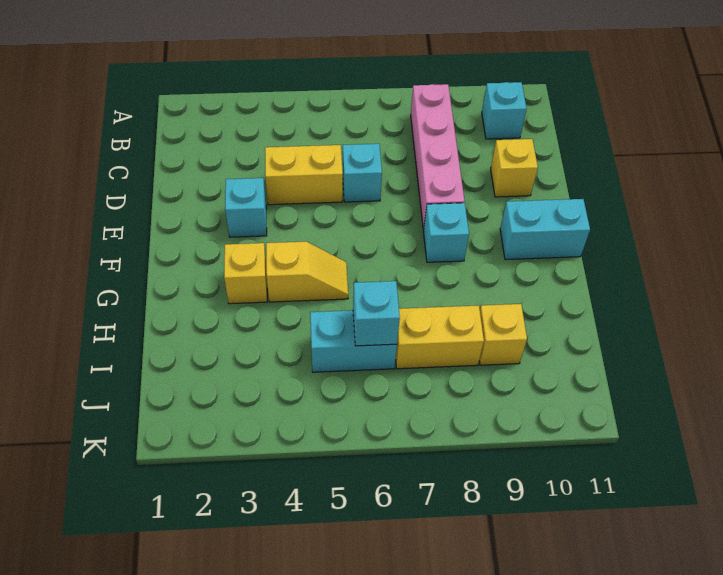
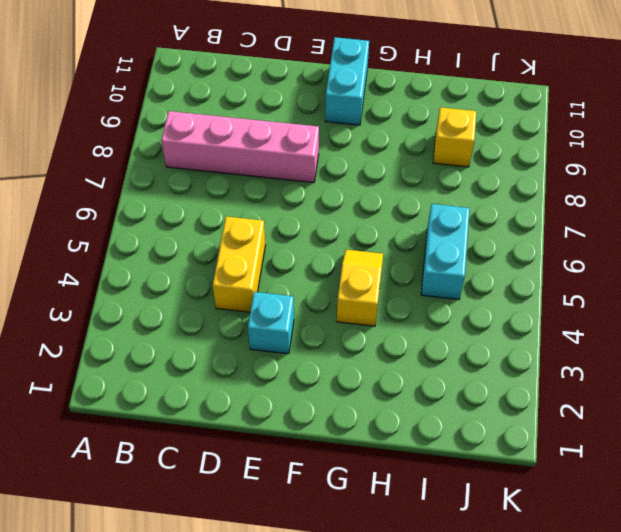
none -> cyan brick B10 level 1
none -> cyan brick D6 level 1
none -> yellow brick D10 level 1

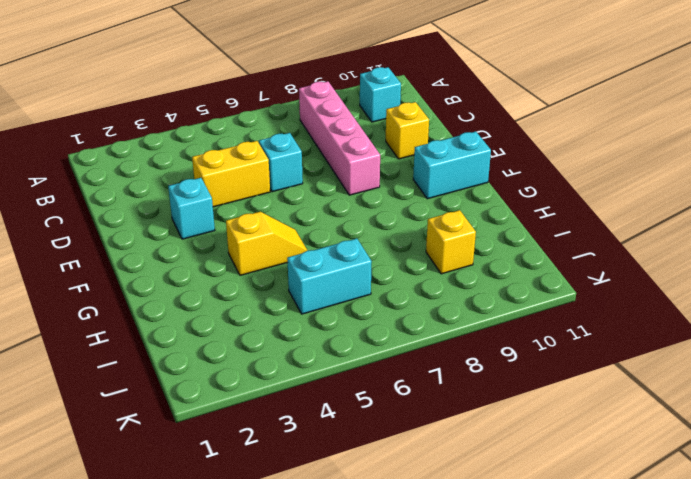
none -> cyan brick F8 level 1
none -> yellow brick G3 level 1
none -> yellow brick I7:I8 level 1

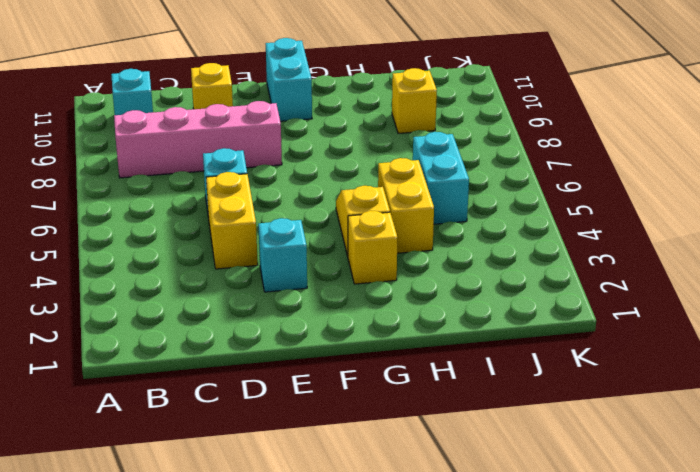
yellow brick H4:H5 level 1 -> yellow brick I7:I8 level 1
none -> cyan brick F8 level 1
none -> cyan brick I6 level 2

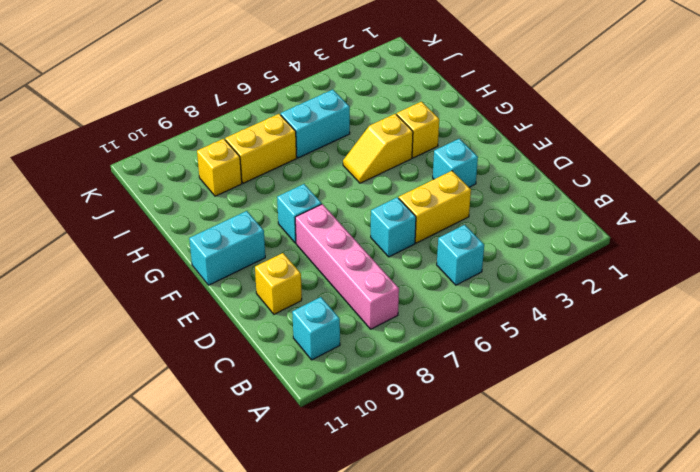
cyan brick B5 level 1 -> cyan brick I6 level 2

